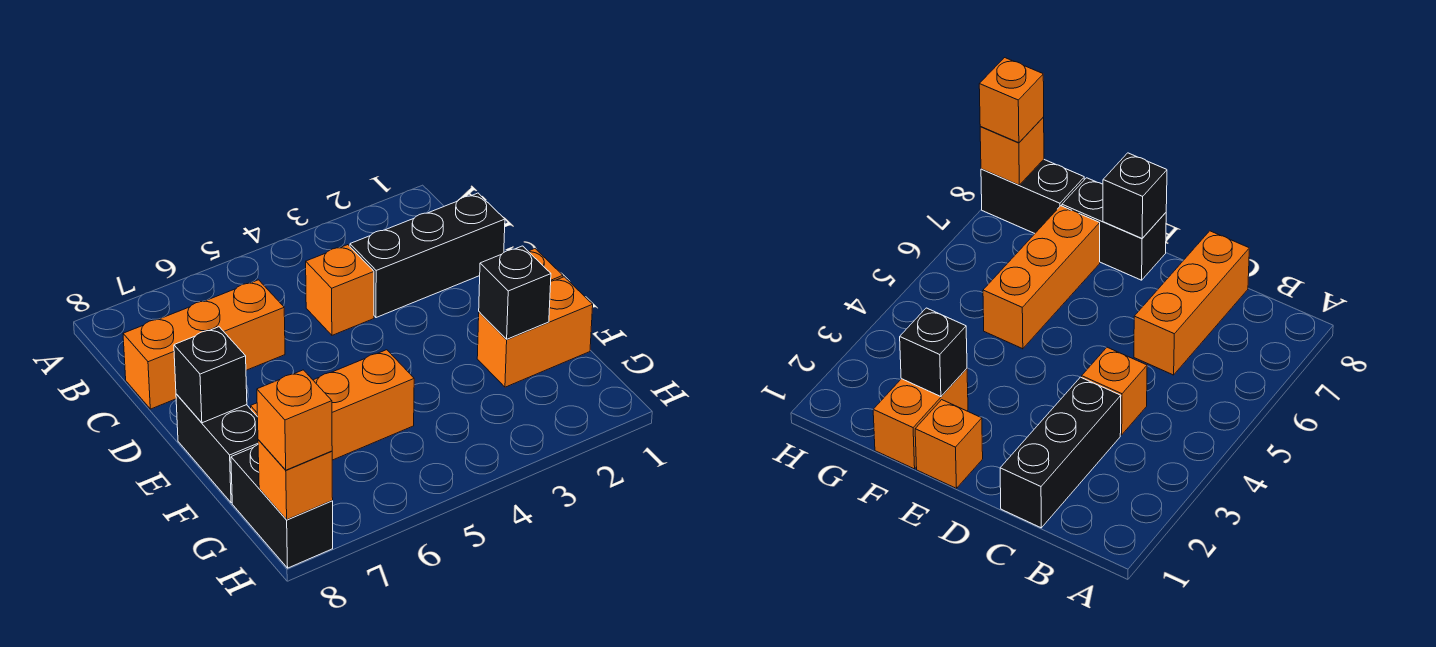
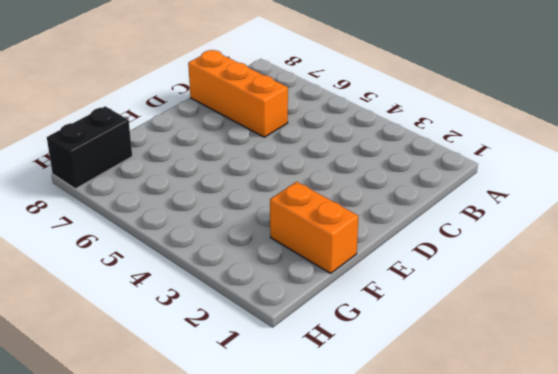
none -> black brick C1:C3 level 1
none -> orange brick C4 level 1
none -> orange brick E1 level 1

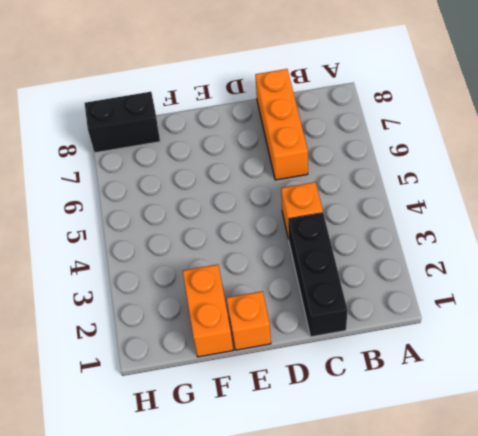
none -> black brick E8:F8 level 1
none -> orange brick F5:F7 level 1
none -> black brick E8 level 2

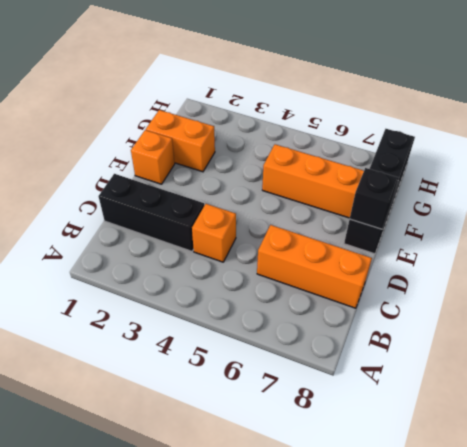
none -> black brick F2 level 2
none -> orange brick H8 level 2
none -> orange brick H8 level 3

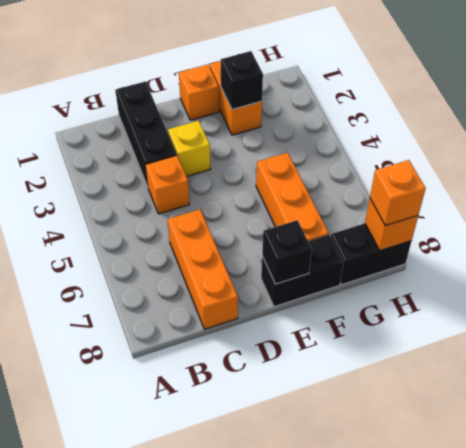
yellow brick D3 level 1 -> none

